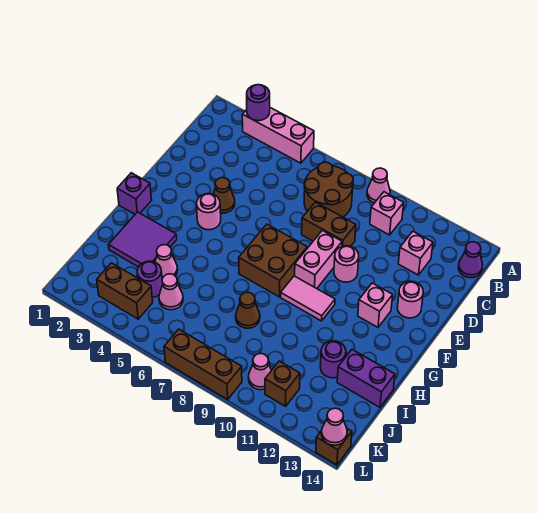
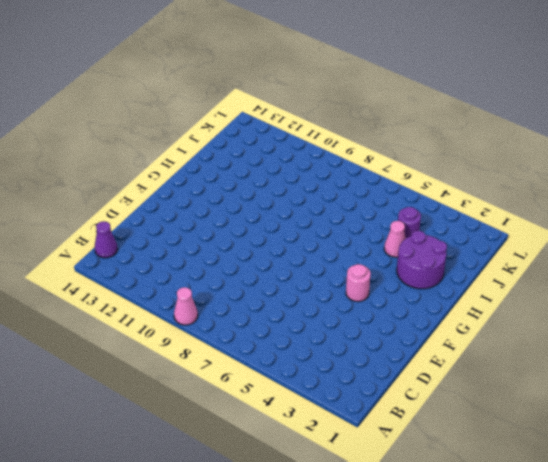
purple round brick H2:I3 level 1 -> purple tile H2:I3 level 1
none -> pink brick A3:A5 level 1
none -> brown round brick B7:C8 level 1
none -> pink brick B10 level 1
none -> pink brick C12 level 1

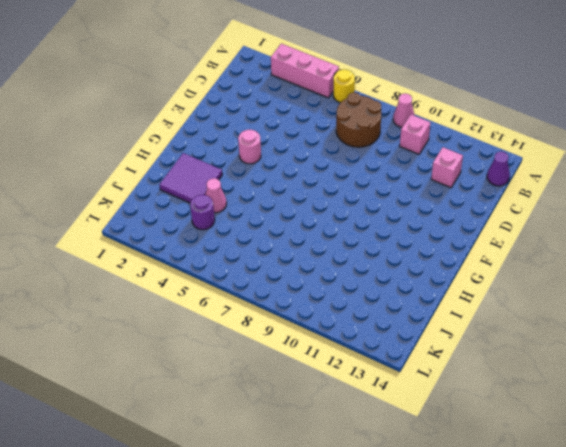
yellow round brick A6 level 1 -> none
none -> brown brick D8:D9 level 1
none -> brown cone E4 level 1
none -> pink brick E9:F9 level 1
none -> pink round brick E10 level 1

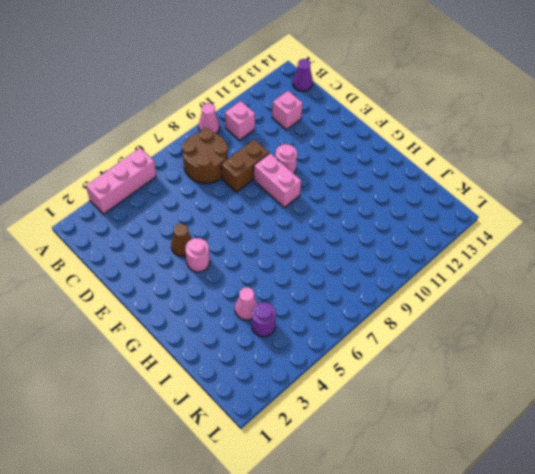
none -> pink round brick E13 level 1
none -> brown brick F7:G8 level 1
none -> pink brick F12 level 1
none -> purple brick G1 level 1

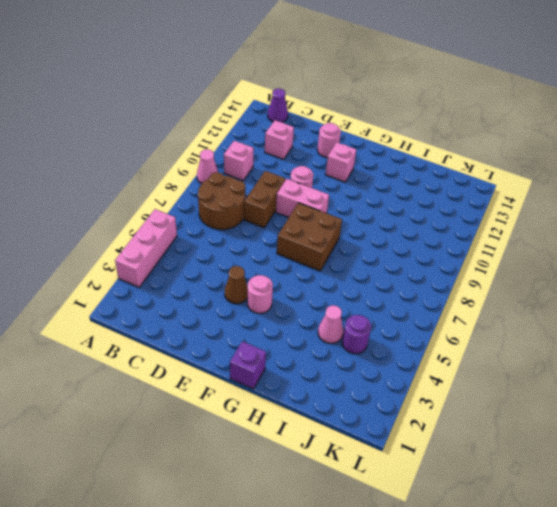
none -> pink tile G9:G10 level 1
none -> purple tile H2:I3 level 1
none -> brown cone I8 level 1
none -> purple round brick I12 level 1

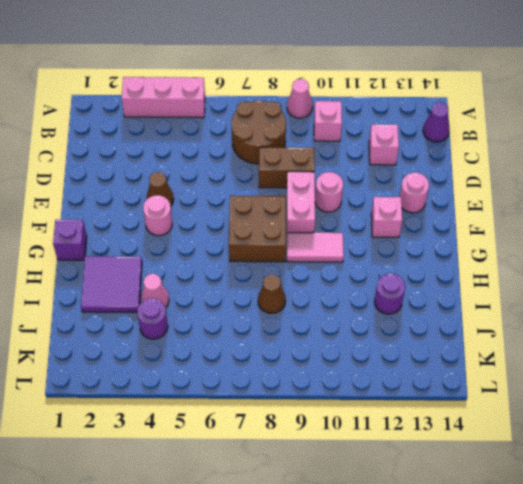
none -> purple brick I13:I14 level 1
none -> pink cone J5 level 1
none -> brown brick K3:K4 level 1
none -> pink cone K10 level 1

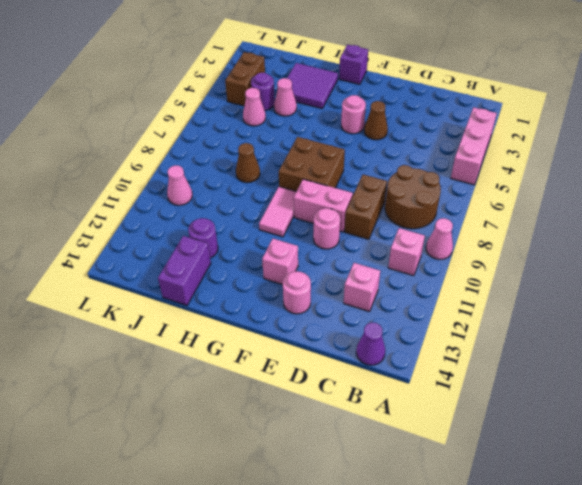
none -> brown brick K11 level 1
none -> brown brick L7:L9 level 1
none -> brown brick L14 level 1
none -> purple round brick A3 level 2

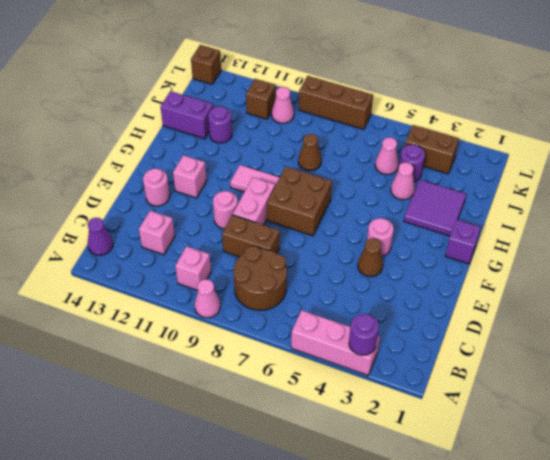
none -> pink cone L14 level 2

